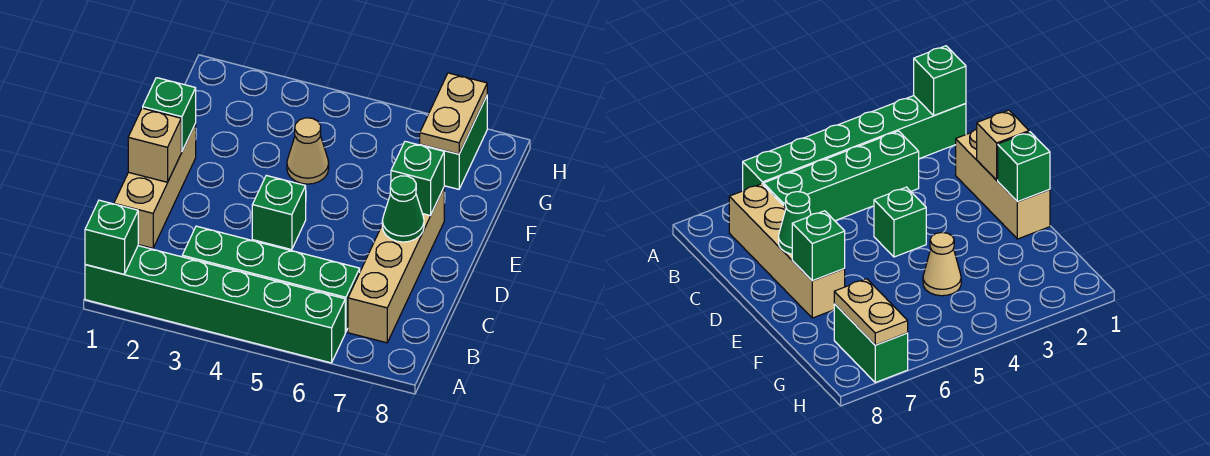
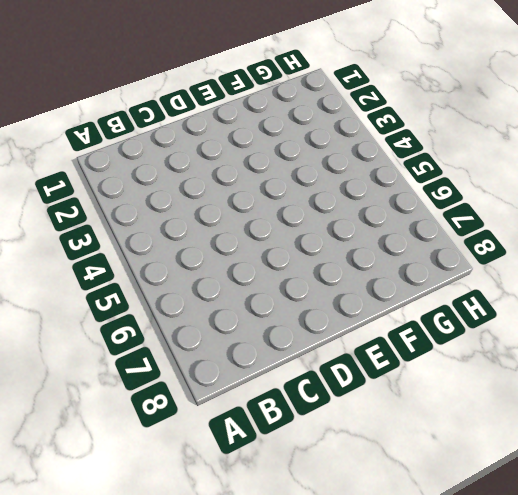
none -> green brick A1:A6 level 1
none -> green brick B3:B6 level 1
none -> tan brick B7:E7 level 1

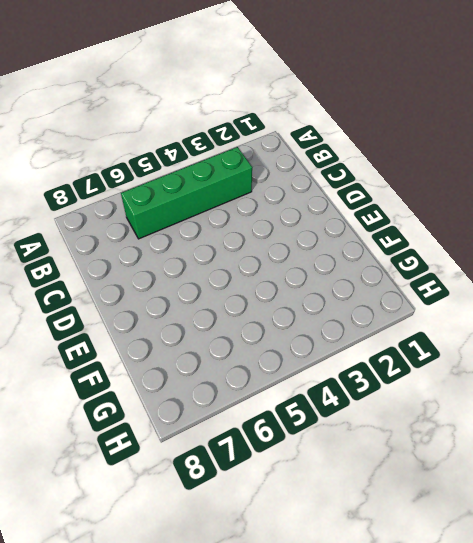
none -> green brick A1:A6 level 1
none -> tan brick B7:E7 level 1
none -> tan brick C1:E1 level 1

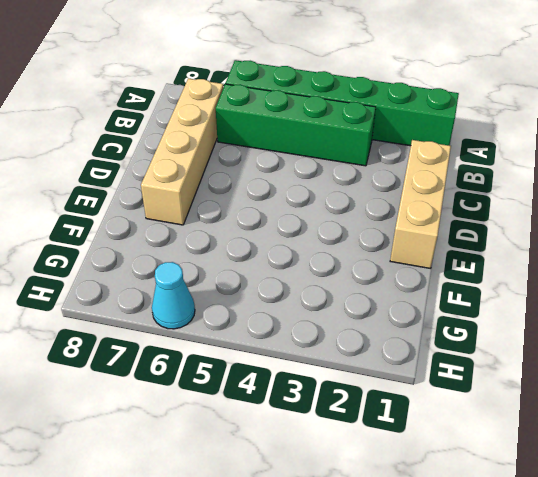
cyan cone H6 level 1 -> none
none -> green brick D4 level 1
none -> tan cone F4 level 1
none -> green brick G7:H7 level 1

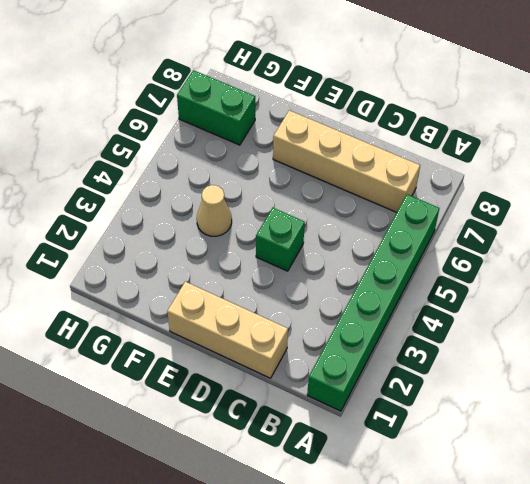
none -> green brick B3:B6 level 1
none -> green brick A1 level 2
none -> tan brick D1 level 2

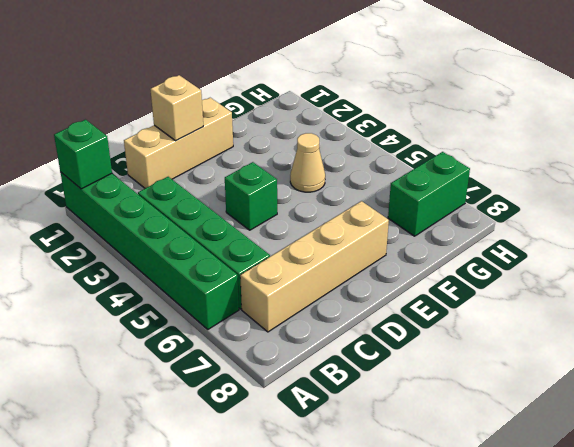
none -> green cone D7 level 2
none -> green brick E1 level 2
none -> green brick E7 level 2

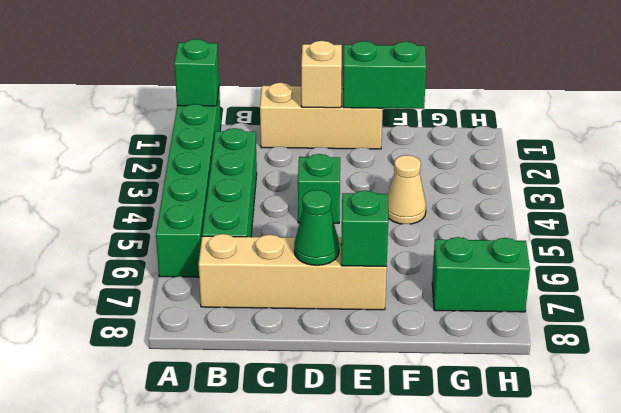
green brick E1:F1 level 2 -> green brick E1 level 2
none -> tan plate G7:H7 level 2

